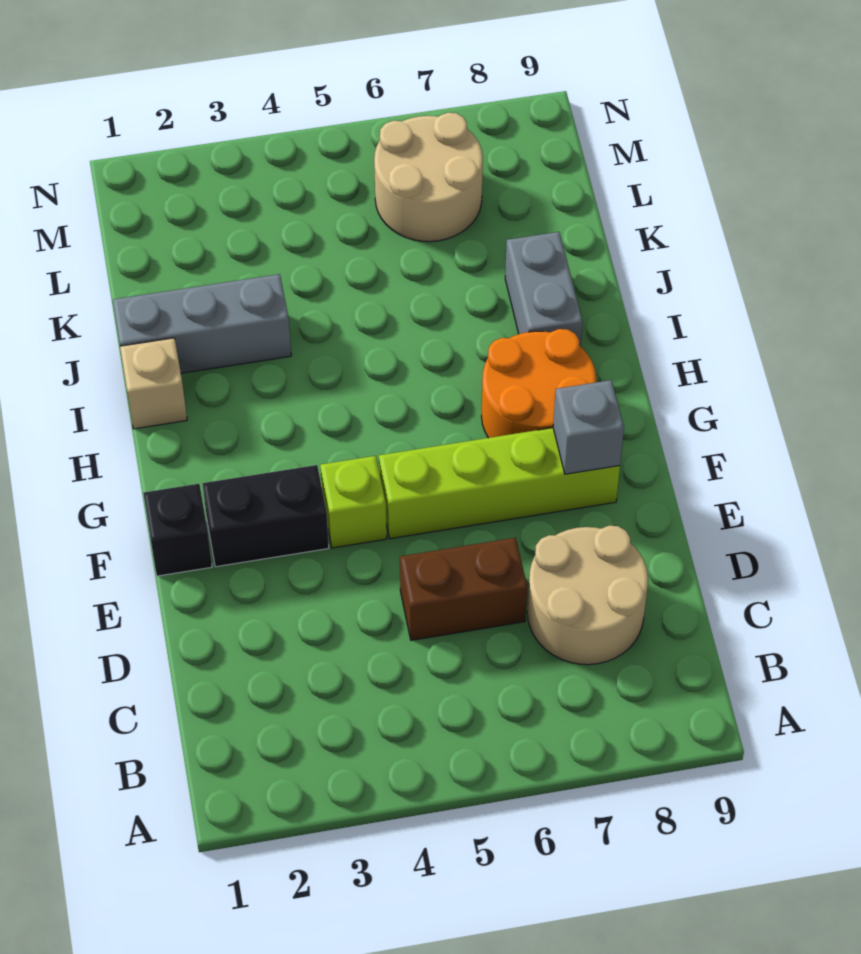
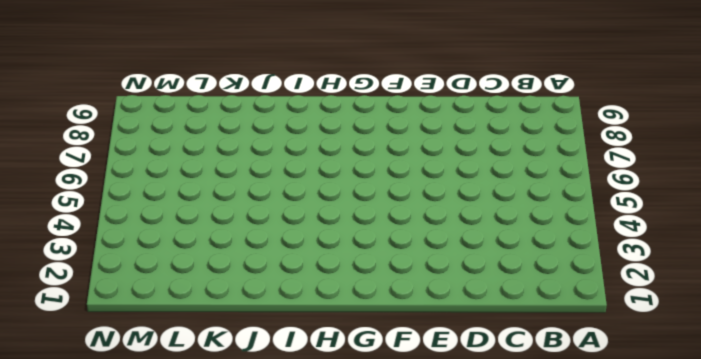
none -> tan round brick C7:D8 level 1
none -> brown brick D5:D6 level 1
none -> black brick F1 level 1

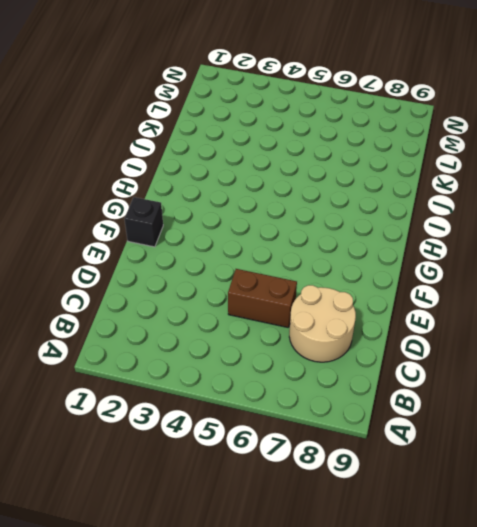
none -> black brick F2:F3 level 1
none -> lime brick F4 level 1
none -> lime brick F5:F8 level 1

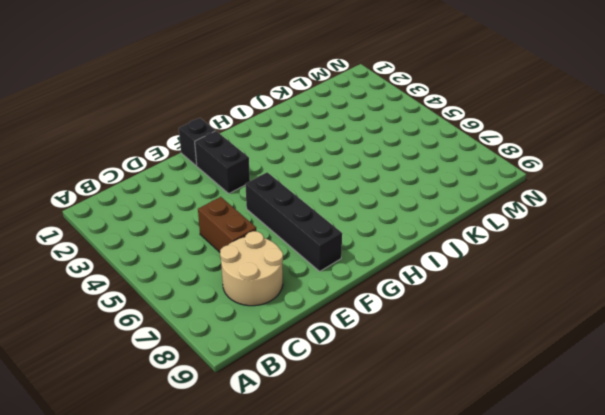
black brick F5:F8 level 1 -> lime brick F5:F8 level 1
none -> lime brick F4 level 1
none -> orange round brick G7:H8 level 1
none -> tan brick I1 level 1

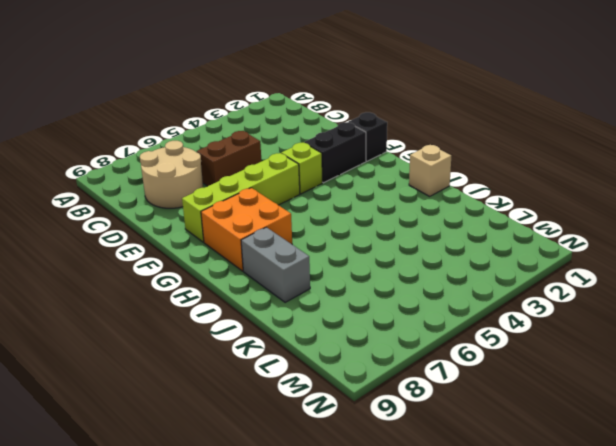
orange brick G7:H8 level 1 -> orange round brick G7:H8 level 1
none -> grey brick J1:J3 level 1
none -> tan round brick L6:M7 level 1
none -> grey brick F8 level 2

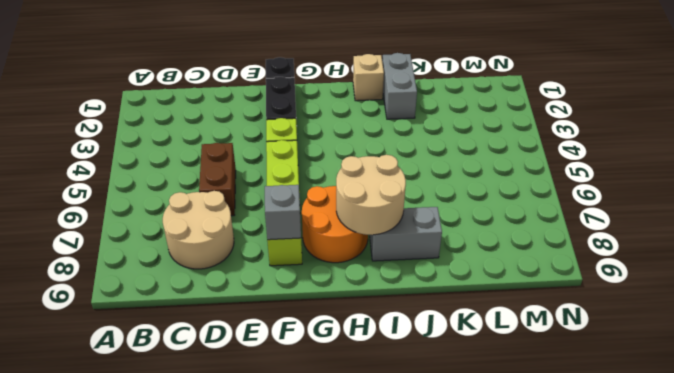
tan round brick H7:I8 level 2 -> tan round brick L6:M7 level 1
grey brick J1:J2 level 1 -> grey brick J1:J3 level 1

